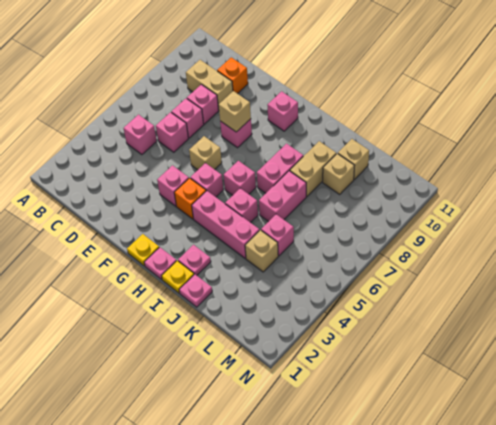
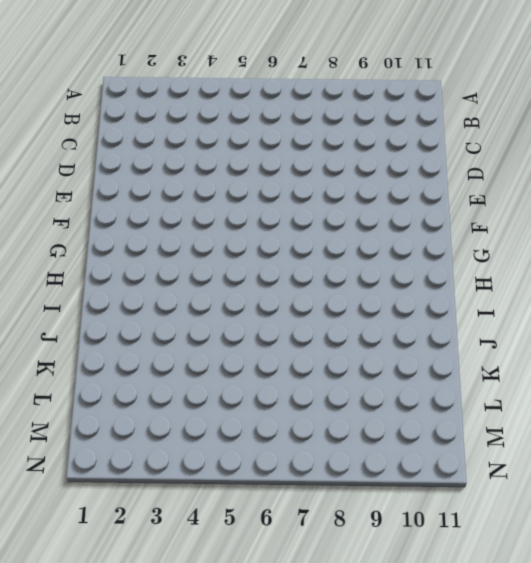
none -> pink brick C5 level 1
none -> tan brick C9:D9 level 1
none -> pink brick D6 level 1

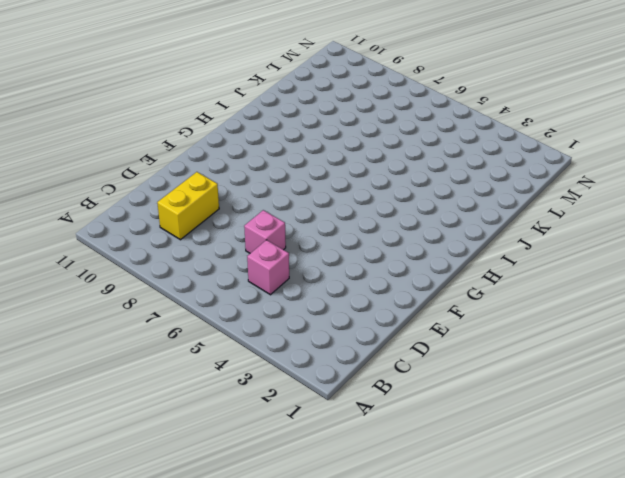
yellow brick C9:D9 level 1 -> tan brick C9:D9 level 1
none -> pink brick D7 level 1
none -> pink brick D8 level 1
none -> orange brick D10 level 1

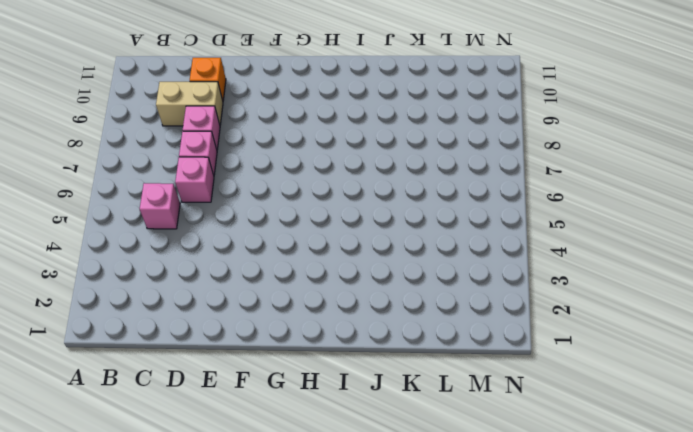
none -> pink brick F4 level 1
none -> tan brick F6 level 1
none -> pink brick F8 level 1

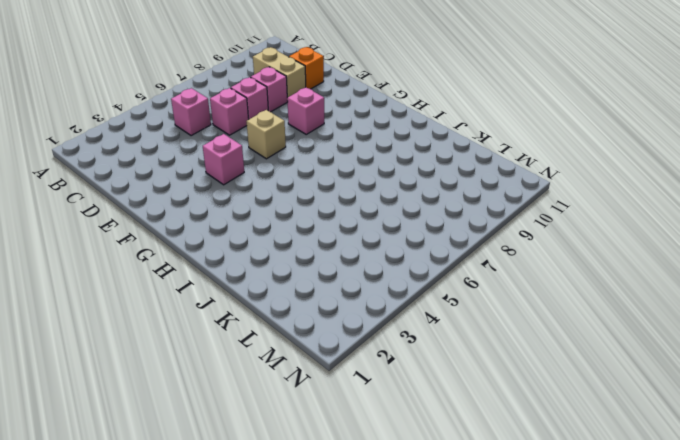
none -> yellow plate G1 level 1
none -> orange brick G4 level 1
none -> pink brick G5 level 1

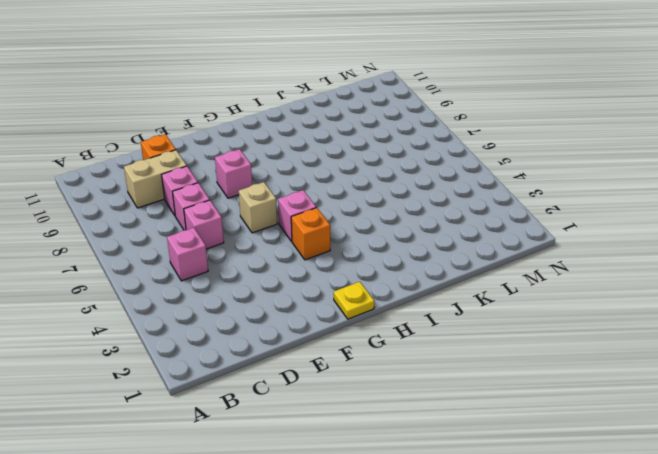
none -> pink brick F4 level 1
none -> pink brick G10 level 1
none -> pink plate H1 level 1

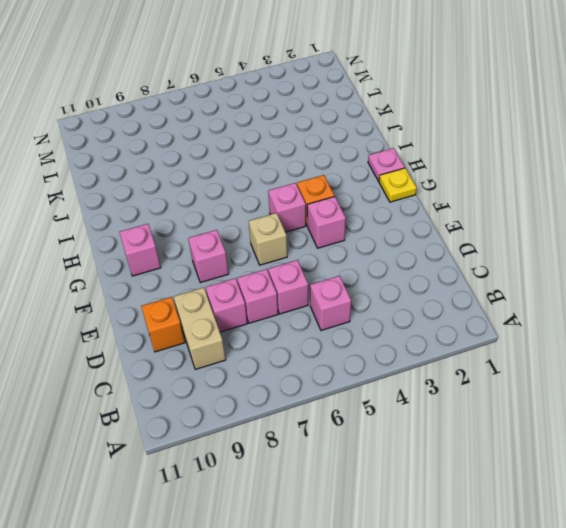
none -> pink brick H4:J4 level 1
none -> pink brick H6 level 1
none -> yellow plate I1 level 1

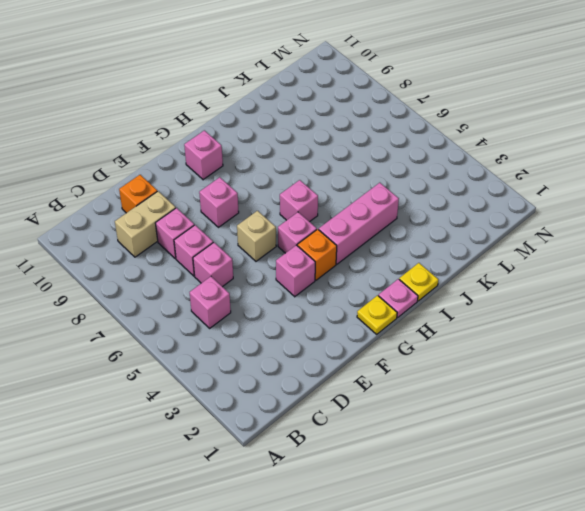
none -> pink plate I2 level 1
none -> pink brick I5 level 1
none -> pink brick I7:I8 level 1

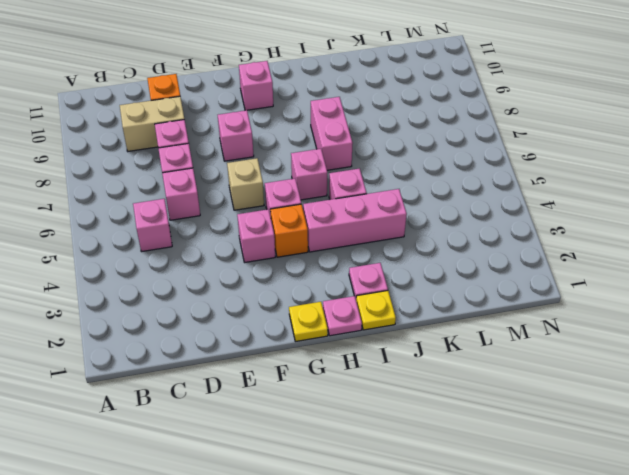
none -> pink plate J1 level 1
none -> pink brick J6:J7 level 1
none -> tan brick J8:J9 level 1

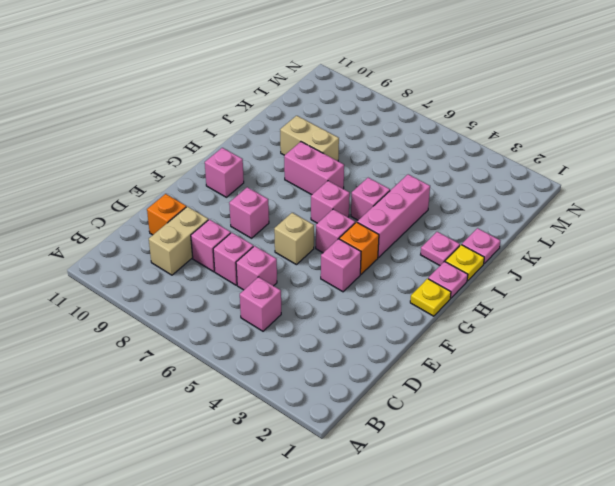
none -> pink brick J6:J7 level 1
none -> tan brick K4 level 1
none -> pink brick K5 level 1

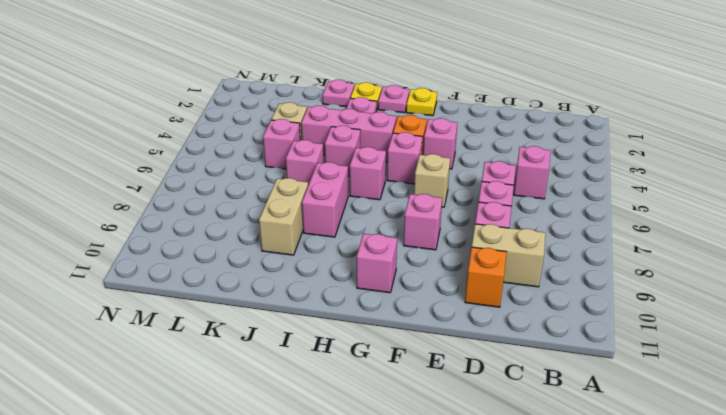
pink brick J6 level 1 -> pink brick J6:J7 level 1
none -> tan brick K9 level 1
none -> tan brick K10 level 1
none -> tan brick F8 level 2

